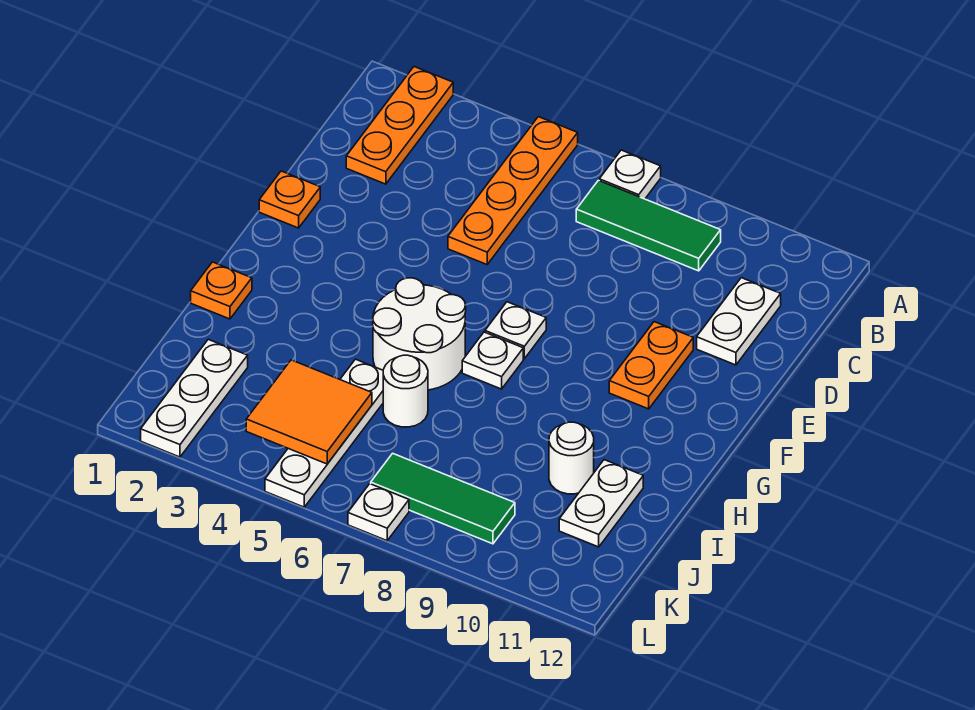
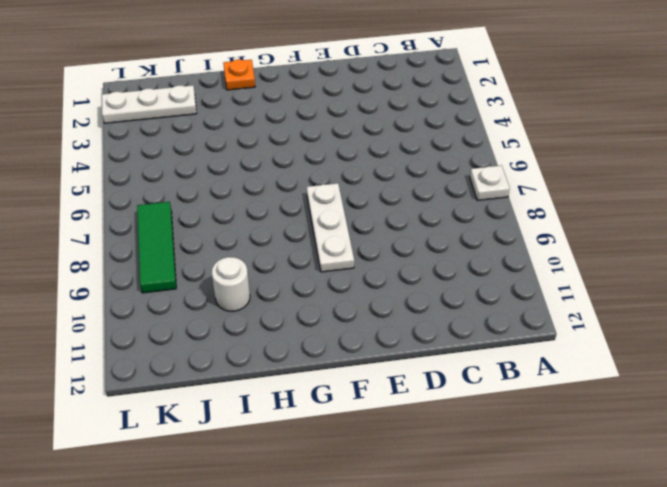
white plate F7:F9 level 1 -> white plate F7 level 1
none -> orange plate A2:C2 level 1
none -> orange plate A5:D5 level 1
none -> green tile B7:B9 level 1

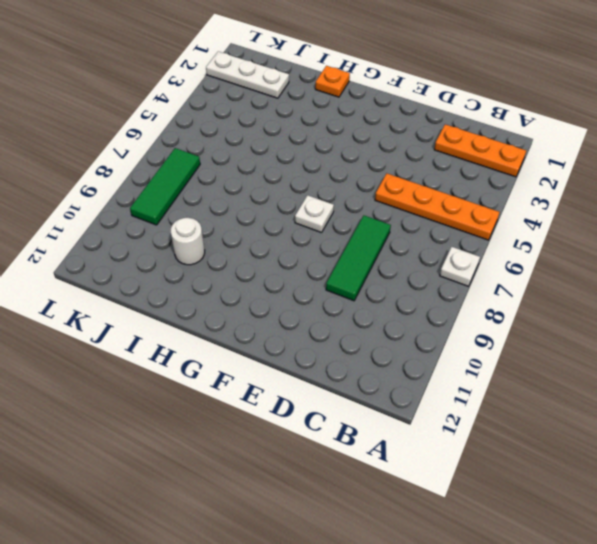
green tile D7:D9 level 1 -> green tile B7:B9 level 1
none -> white plate C11:D11 level 1
none -> orange plate E1 level 1
none -> orange plate E10:F10 level 1

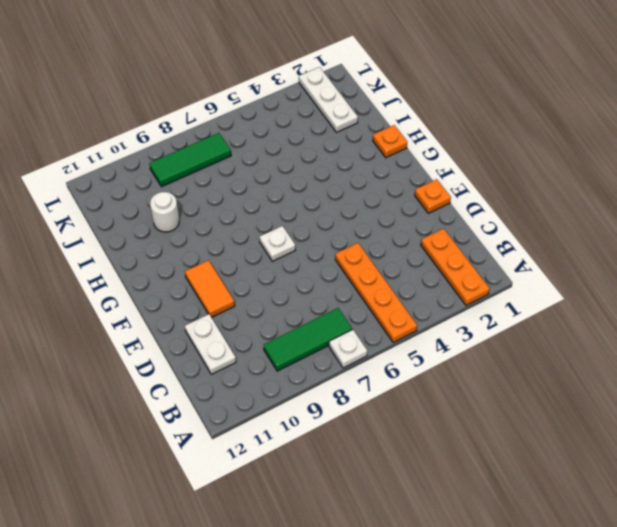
orange tile E10:F10 level 1 -> orange plate E10:F10 level 1
none -> white round brick G5:H6 level 1
none -> white plate G7 level 1
none -> white plate I5:L5 level 1

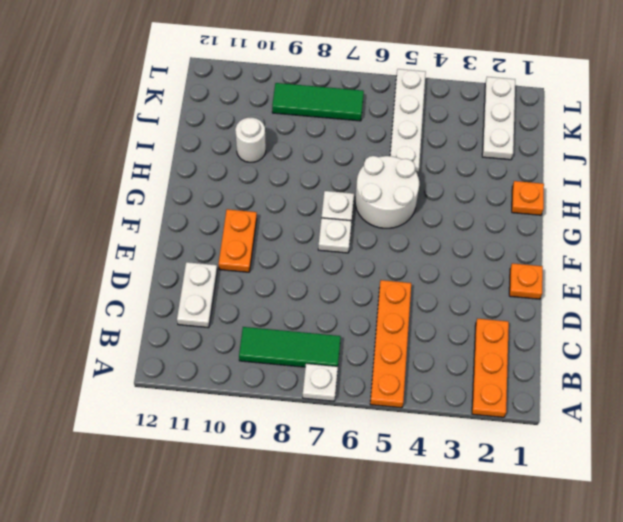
none -> white round brick I6 level 1
none -> white plate I11:J11 level 1
none -> white plate L7 level 1

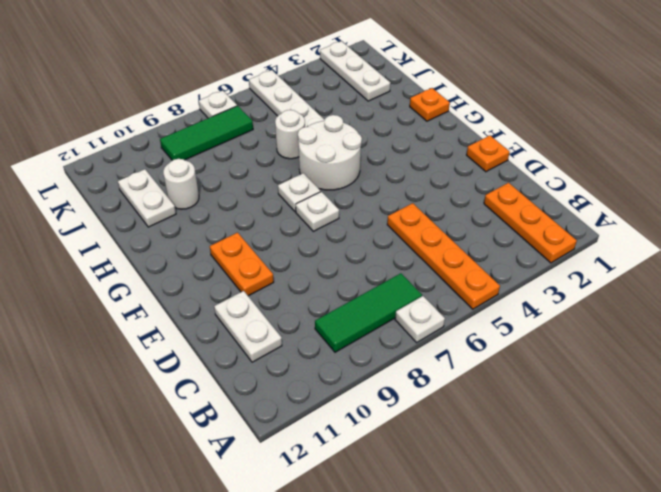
none -> orange tile J4:K5 level 2

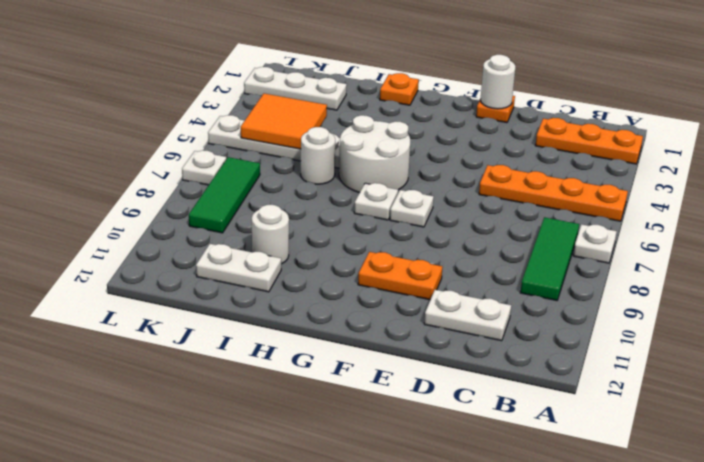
white round brick E1 level 2 -> none

